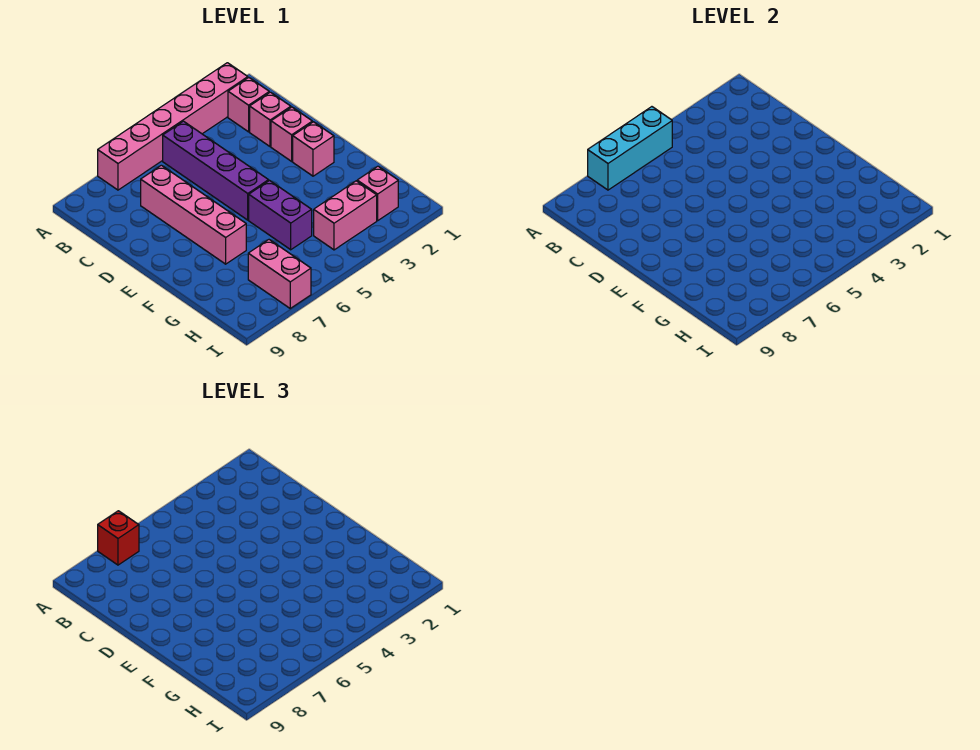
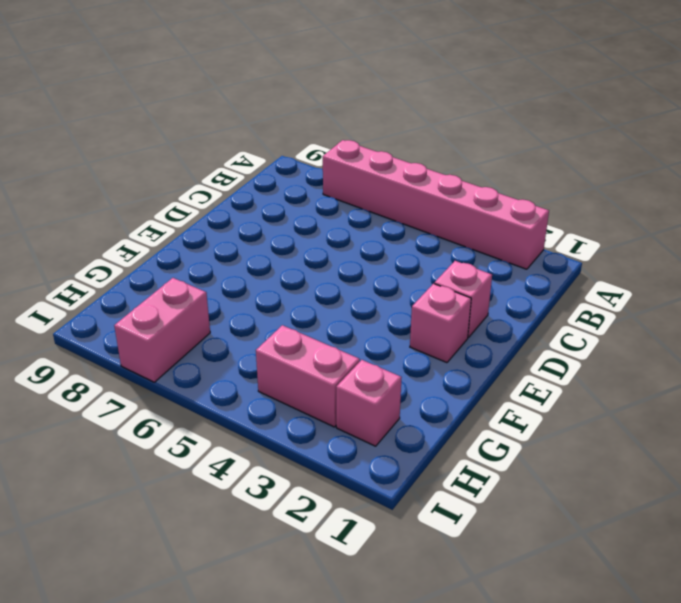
none -> pink brick B2 level 1
none -> purple brick B5:E5 level 1
none -> pink brick C2 level 1

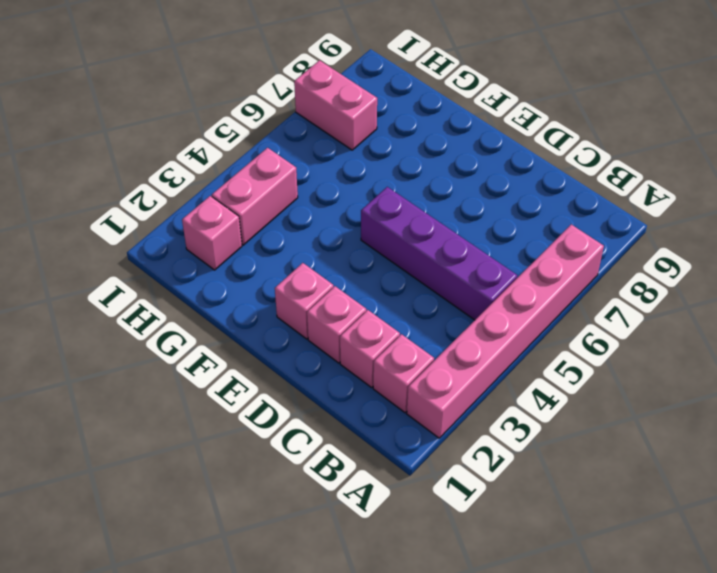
none -> pink brick C7:F7 level 1
none -> purple brick F5:G5 level 1
none -> cyan brick A5:A7 level 2

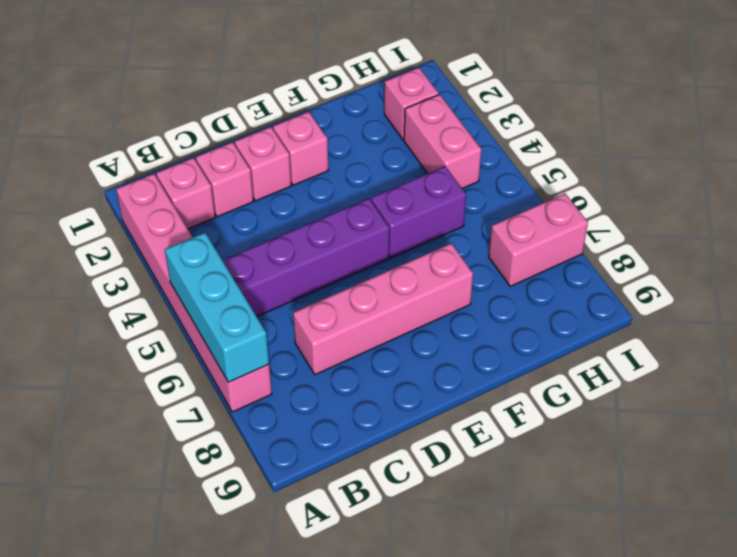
none -> red brick A7 level 3

